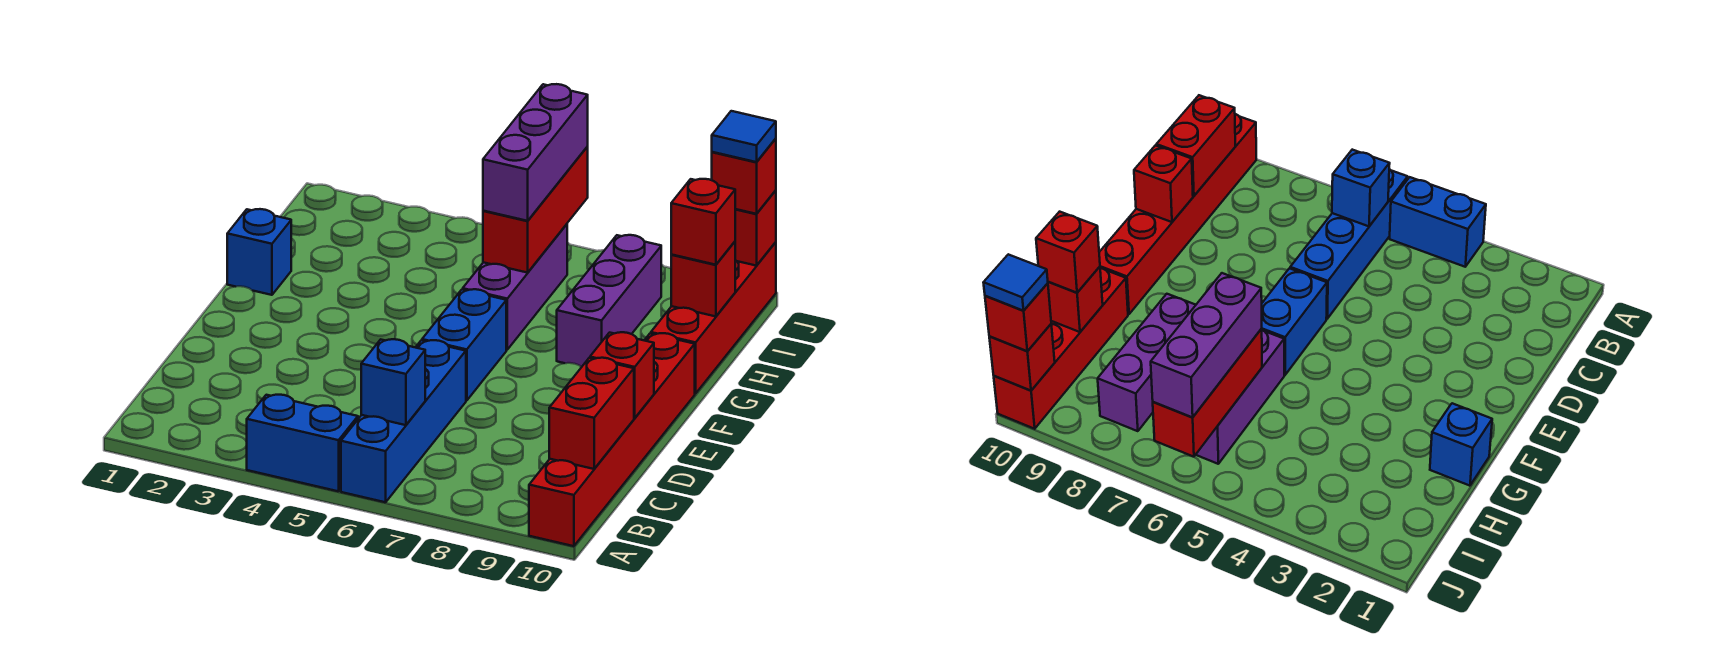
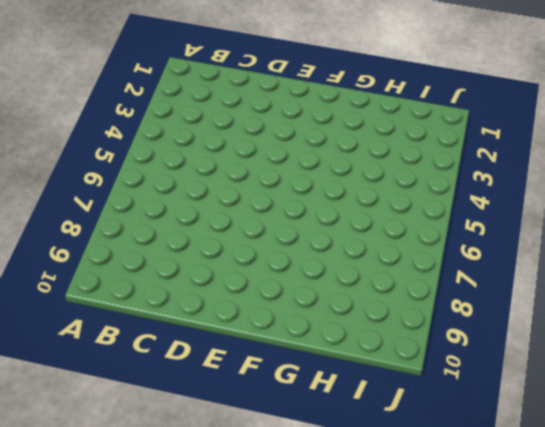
none -> blue brick A4:A5 level 1
none -> blue brick A6:D6 level 1
none -> red brick A10:F10 level 1

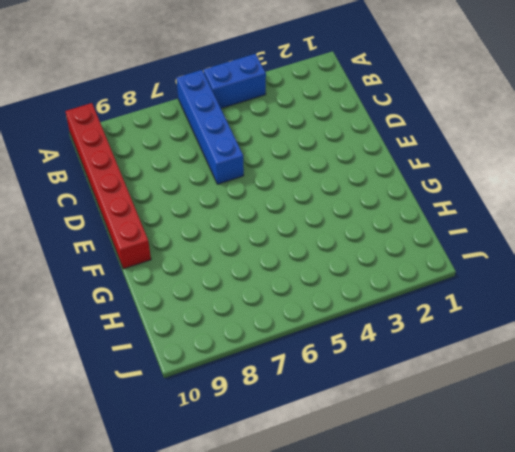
none -> blue brick E6:F6 level 1
none -> blue brick G1 level 1
none -> purple brick G6:I6 level 1

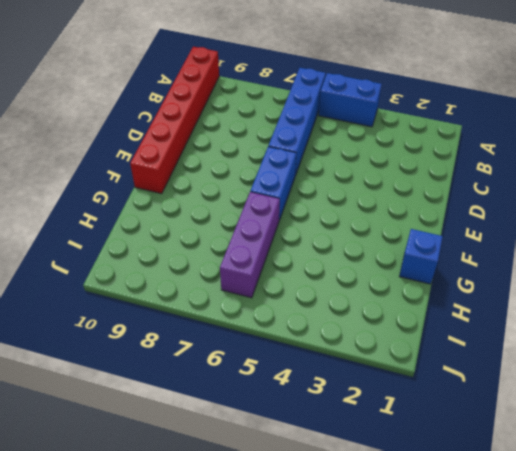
none -> purple brick G8:I8 level 1
none -> red brick G10:J10 level 1
none -> blue brick B6 level 2

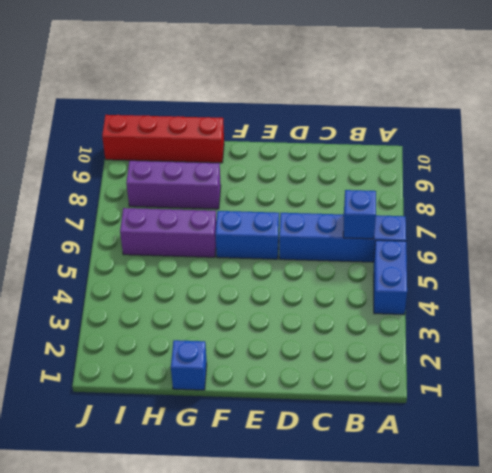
none -> red brick A10:F10 level 1
none -> red brick B10:C10 level 2
none -> red brick D10 level 2

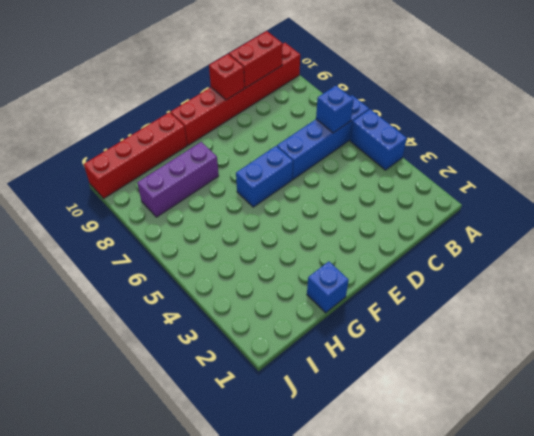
none -> purple brick G6:I6 level 1
none -> red brick H6:J6 level 2
none -> red brick H10 level 2

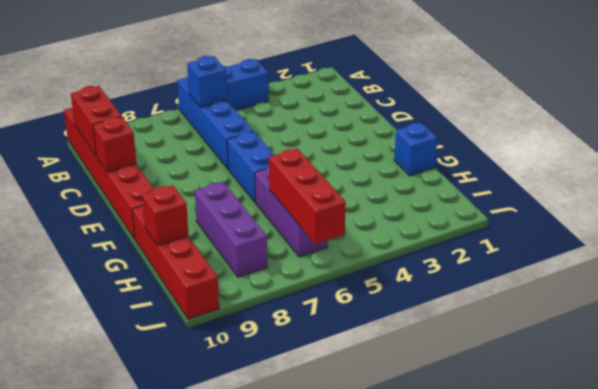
none -> red brick J10 level 2
none -> purple brick H6:J6 level 3
none -> red brick H10 level 3

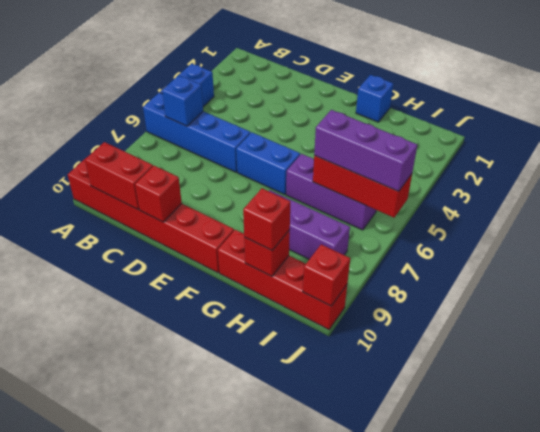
none -> red brick J10 level 3
none -> blue tile J10 level 4

